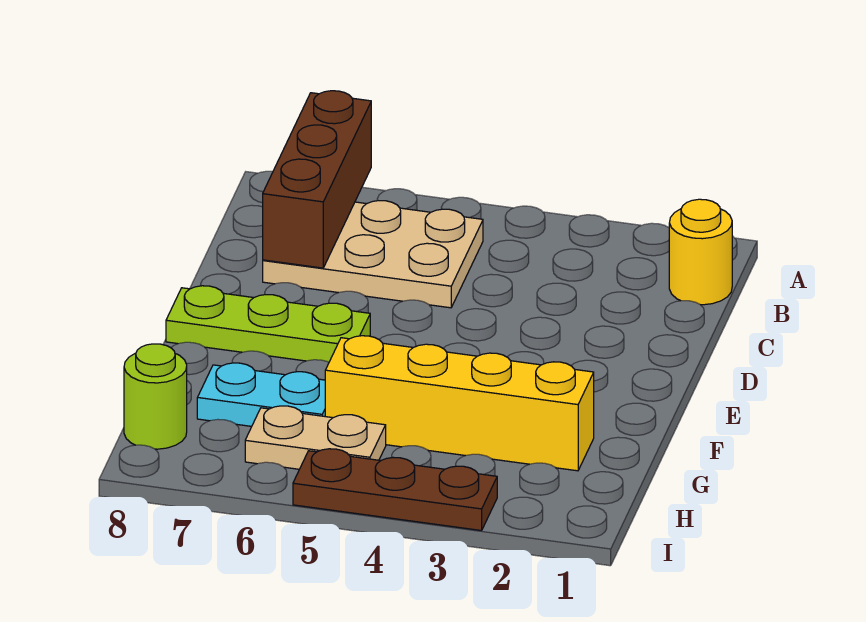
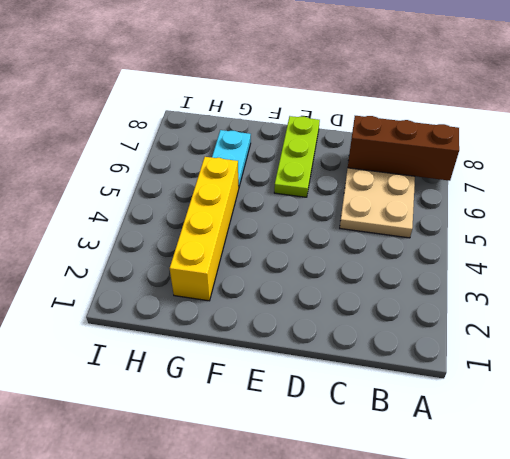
none -> yellow round brick B1 level 1
none -> tan plate H5:H6 level 1

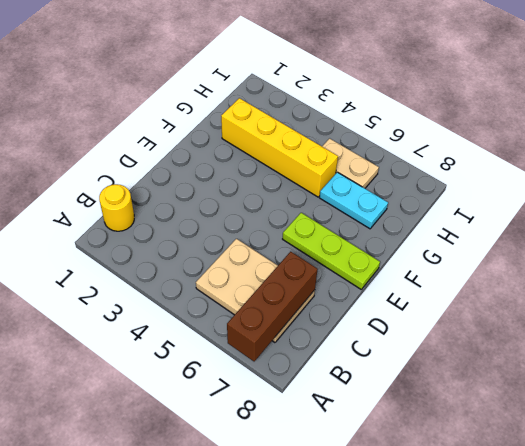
none -> lime round brick H8 level 1
none -> brown plate I3:I5 level 1

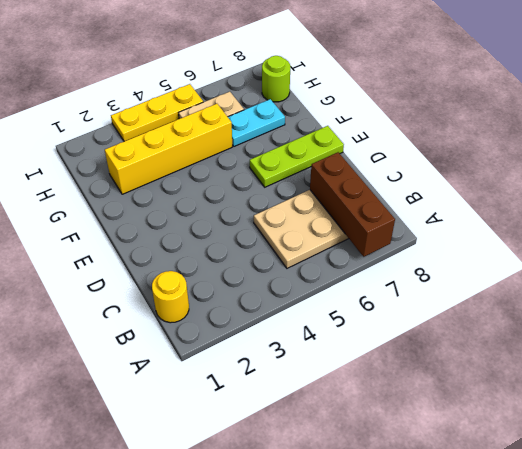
yellow plate I3:I5 level 1 -> brown plate I3:I5 level 1

